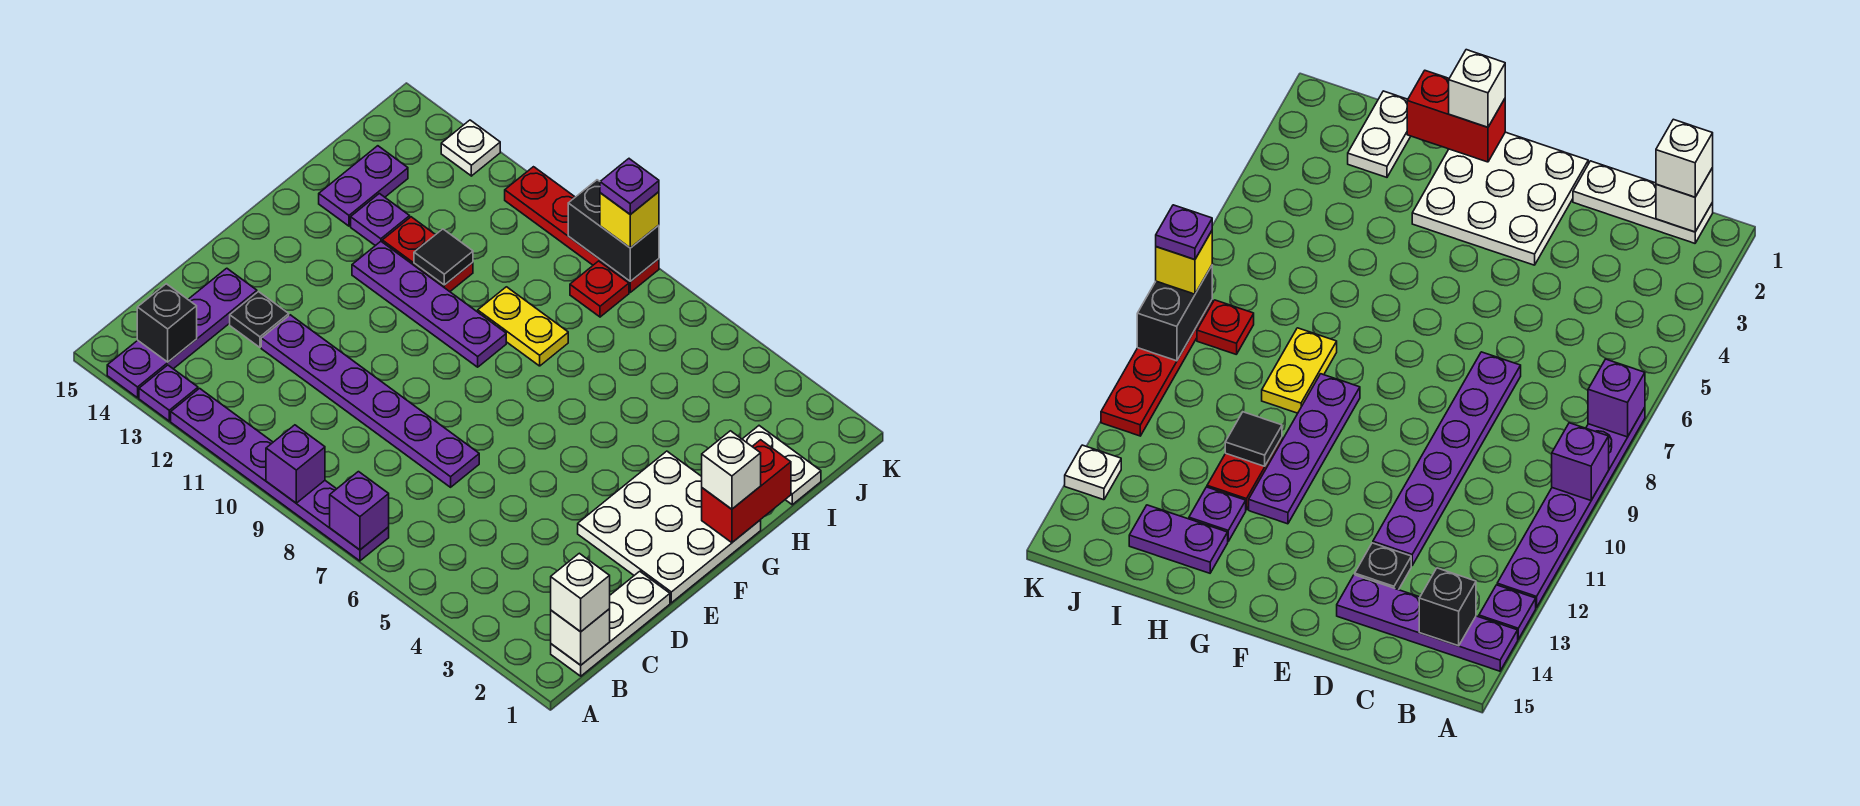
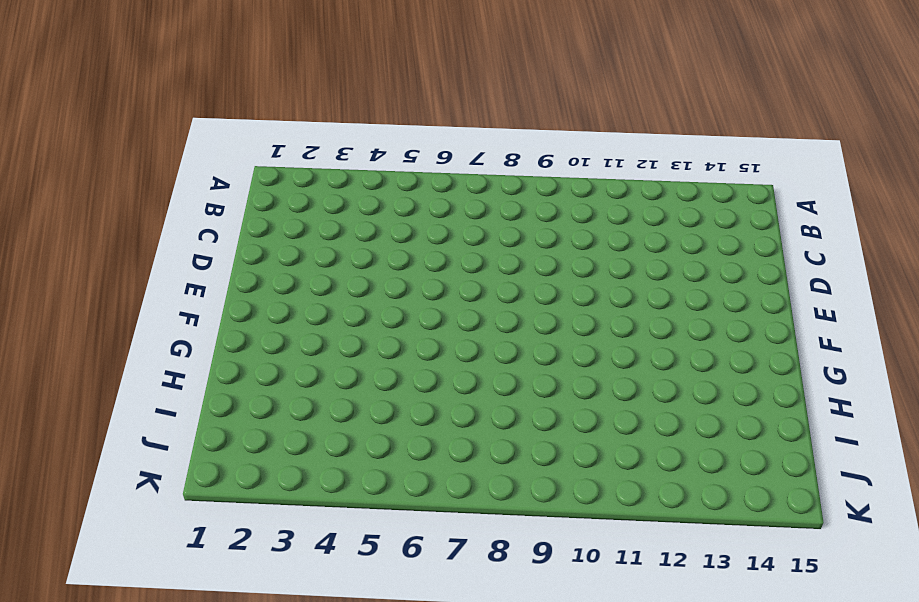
none -> purple plate A7:A12 level 1
none -> purple plate A13 level 1
none -> purple plate A14:D14 level 1

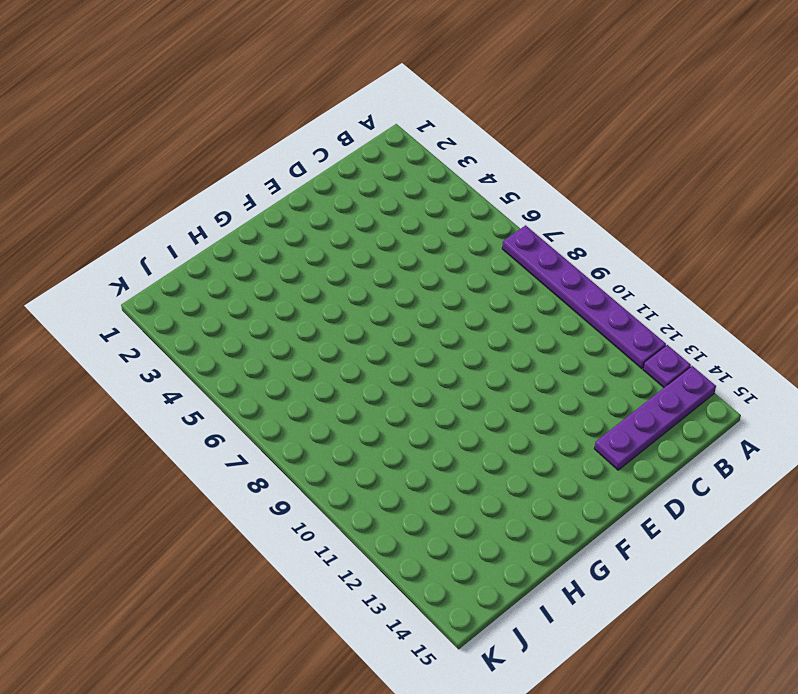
none -> white plate B1:D1 level 1
none -> purple plate D7:D12 level 1
none -> black plate D13 level 1

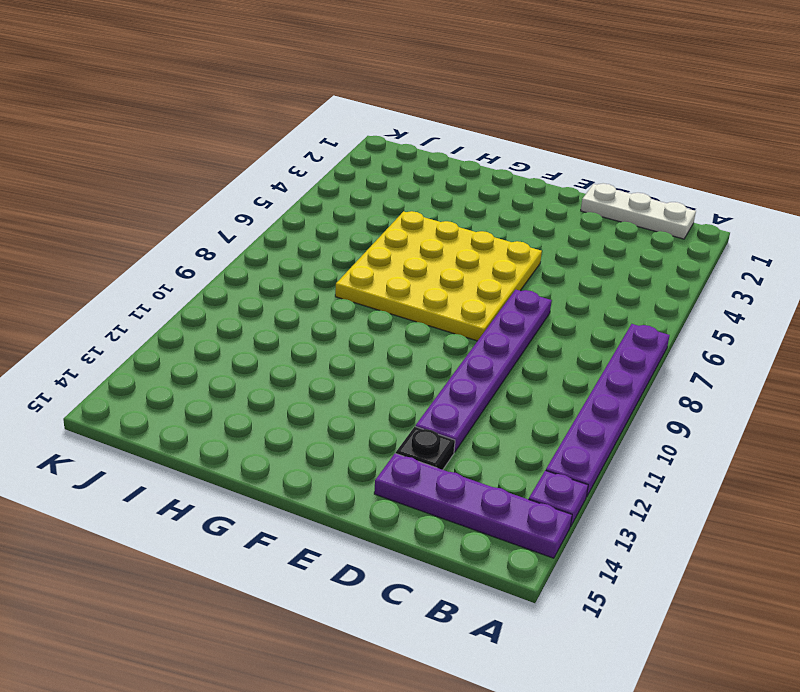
yellow plate E5:H8 level 1 -> yellow plate H8:H9 level 1
none -> white plate E1:G3 level 1
none -> purple plate G9:G12 level 1
none -> red plate H11:H12 level 1

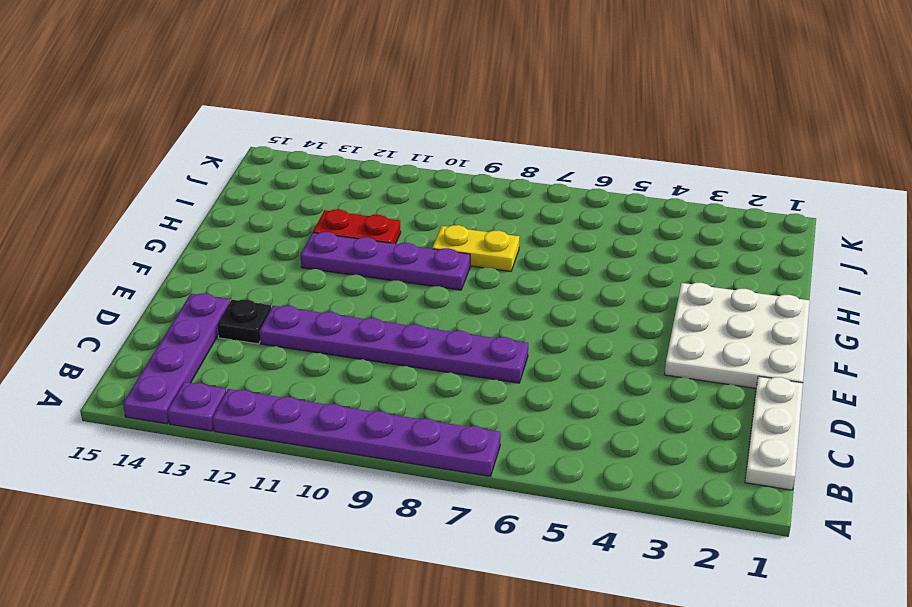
none -> purple plate H13 level 1
none -> purple plate H14:I14 level 1
none -> white plate I1:I2 level 1

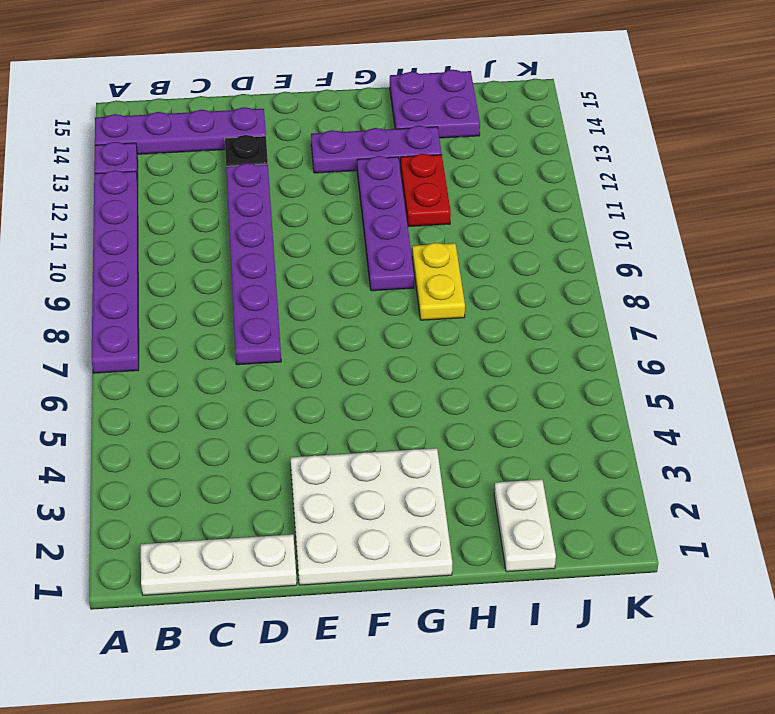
purple plate F13:H13 level 1 -> purple plate H13 level 1
purple plate H14:I15 level 1 -> purple plate H14:I14 level 1
none -> red plate J8 level 1
none -> red plate K8:K11 level 1
none -> white plate K13 level 1

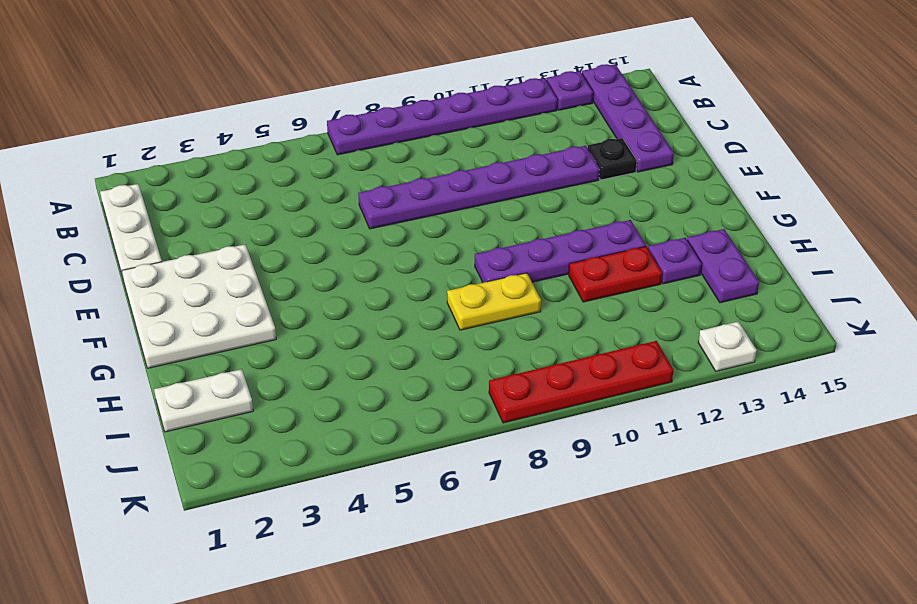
none -> red plate J8 level 1
none -> purple brick A7 level 2
none -> purple brick A9 level 2

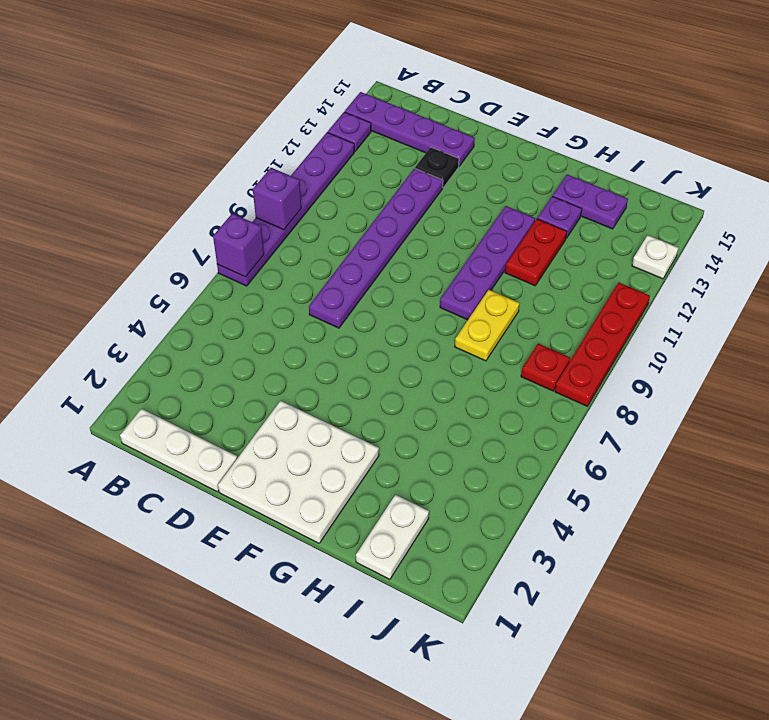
none -> white brick B1 level 2
none -> black brick B14 level 2
none -> red brick G1:H1 level 2

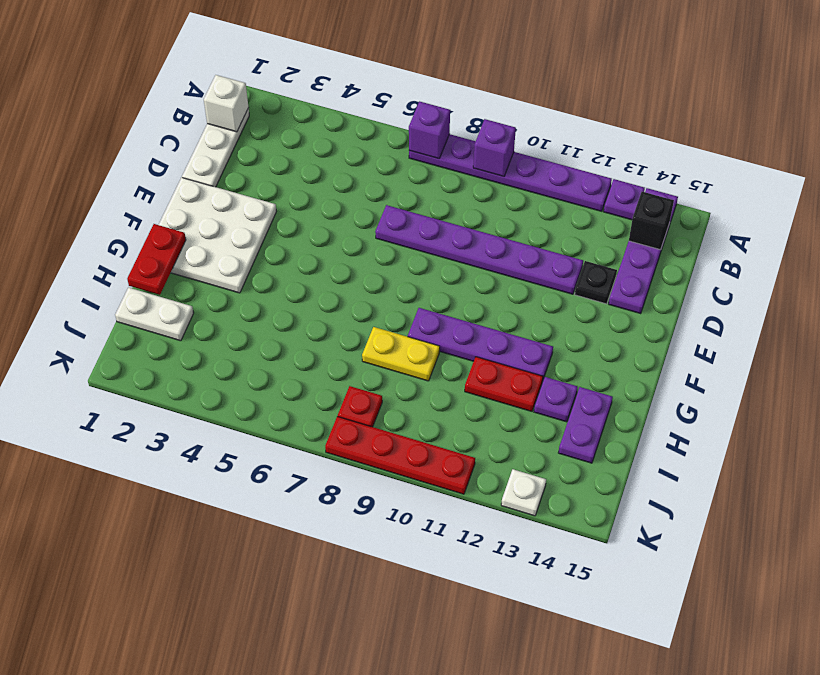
red plate G1:H1 level 2 -> red brick G1:H1 level 2
none -> black tile H11 level 2
none -> black brick K8:K9 level 2
none -> white brick B1 level 3

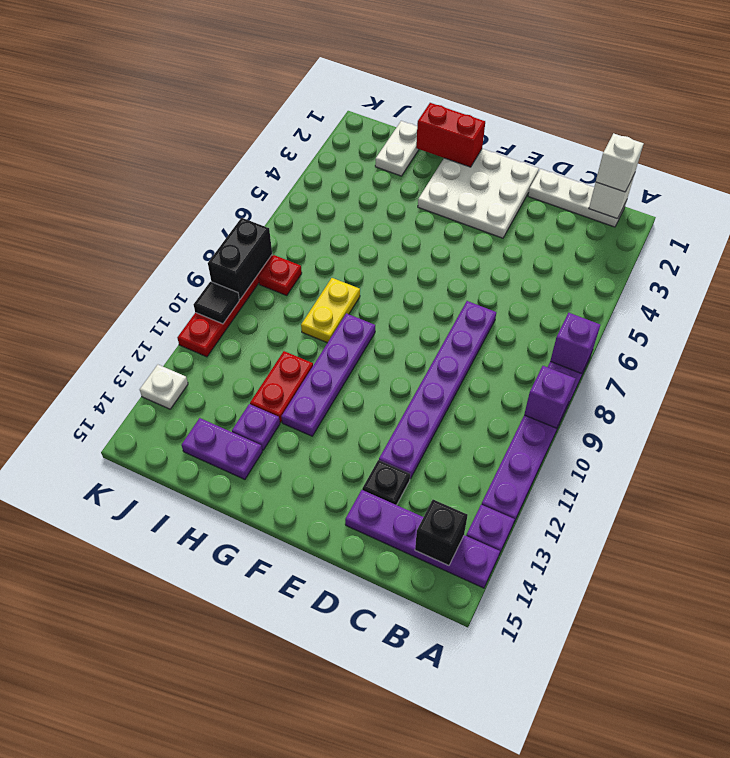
black tile K10 level 2 -> black tile H11 level 2
none -> white brick G1 level 3
none -> yellow brick K8 level 3
none -> purple plate K8 level 4

